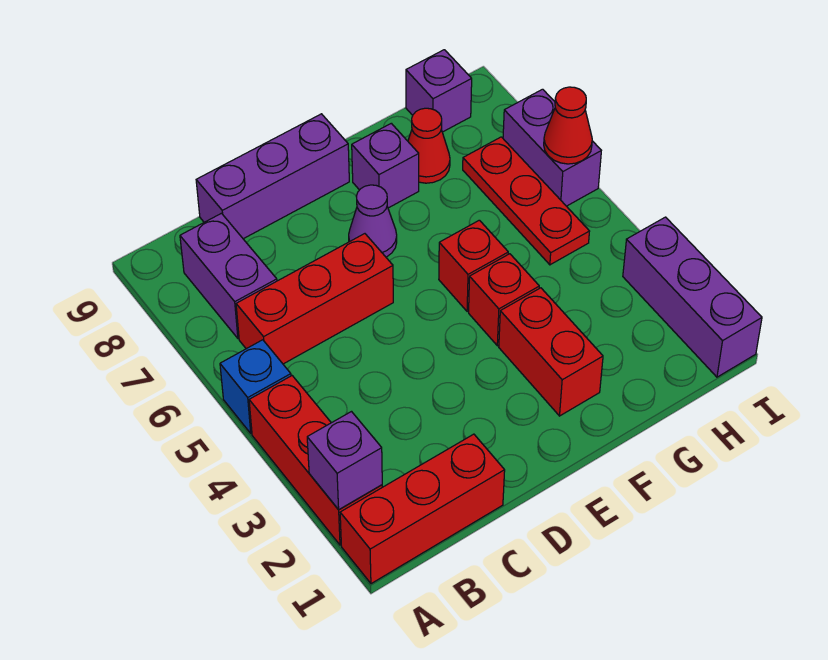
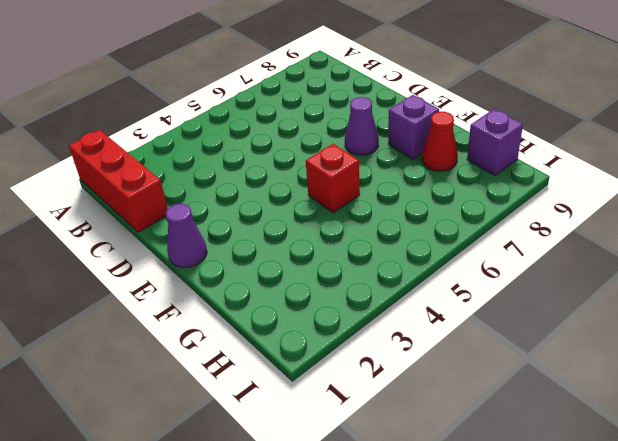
purple cone E1 level 1 -> none
none -> red brick A2:A4 level 1
none -> blue brick A5 level 1
none -> red brick B6:D6 level 1

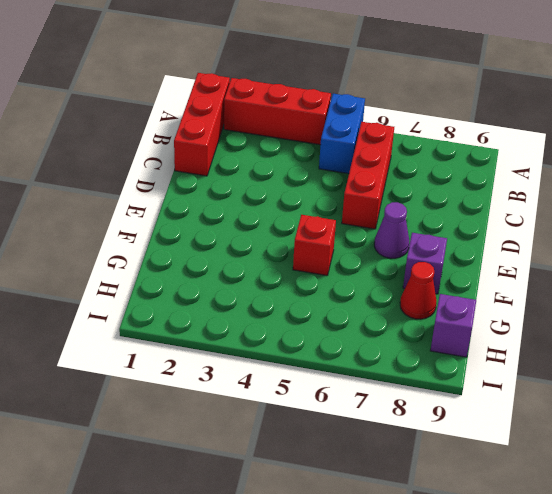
blue brick A5:B5 level 1 -> blue brick A5 level 1
none -> purple brick B7:B8 level 1
none -> purple brick C9:E9 level 1
none -> red brick F2:F3 level 1

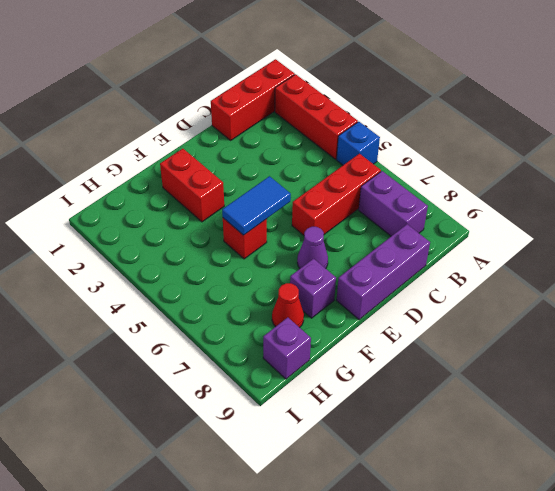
blue tile E5:F5 level 2 -> none
none -> red brick F4 level 1
none -> red plate H5:H7 level 1
none -> purple brick I1:I3 level 1

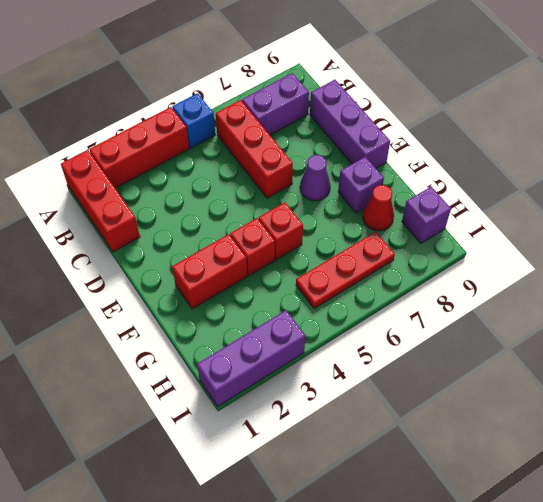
none -> purple brick I6:I7 level 1
none -> purple brick A2 level 2
none -> red cone I6 level 2

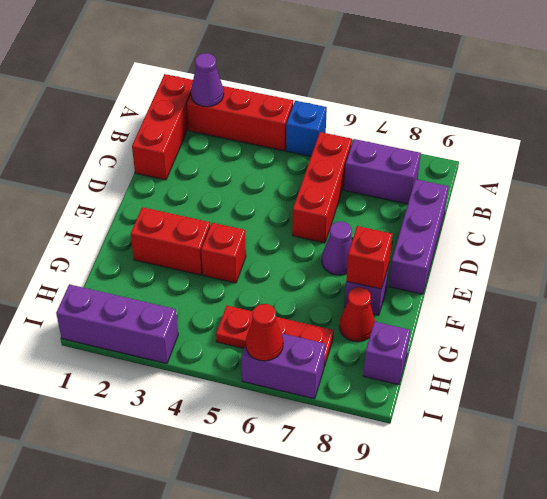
purple cone A2 level 2 -> purple brick A2 level 2
red brick F8 level 2 -> red brick F5 level 1

